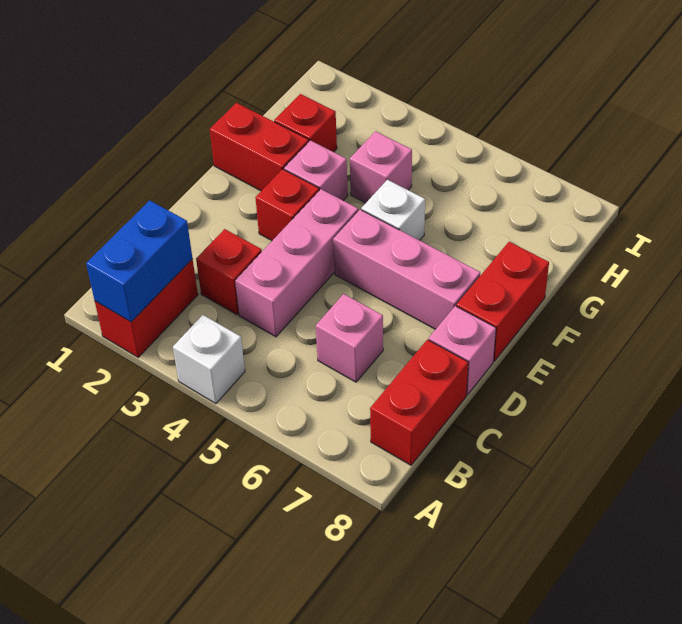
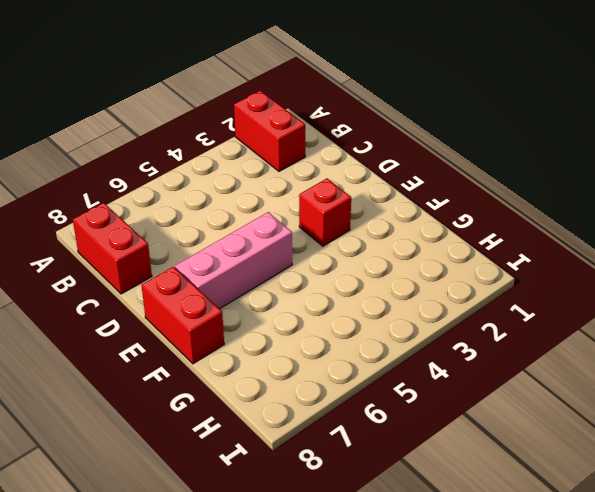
none -> white brick A4 level 1
none -> red brick C3 level 1
none -> pink brick C4:E4 level 1

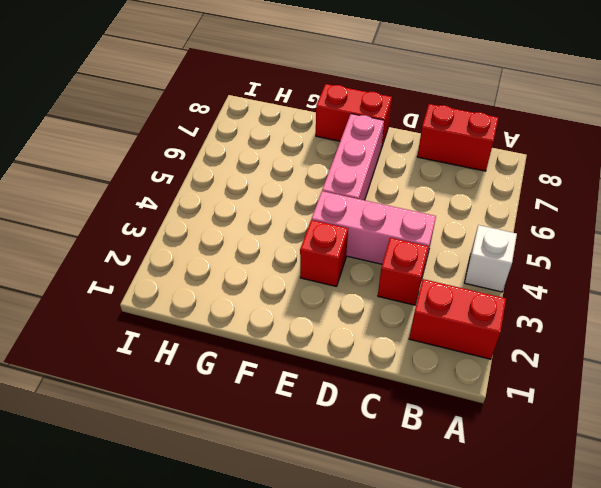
none -> pink brick C6 level 1
none -> pink brick D8 level 1
none -> red brick F1:F2 level 1

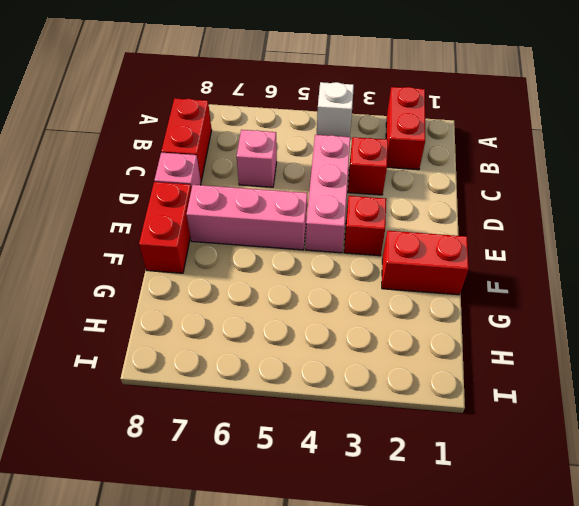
none -> pink brick F3 level 1
none -> white brick F5 level 1
none -> red brick G2 level 1

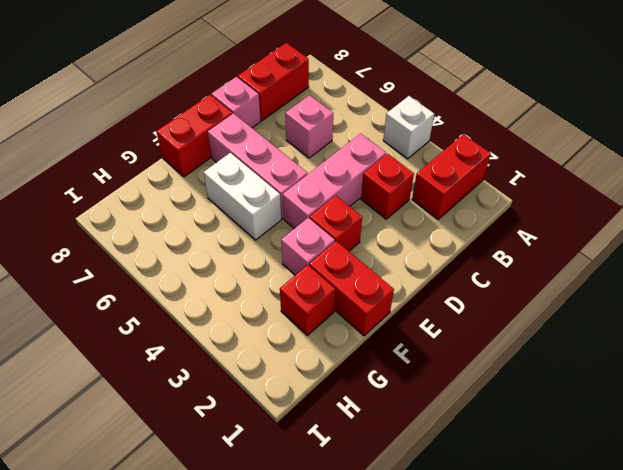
white brick F5:F6 level 1 -> white brick F5 level 1
none -> pink brick G4 level 1
none -> blue brick A2:B2 level 2

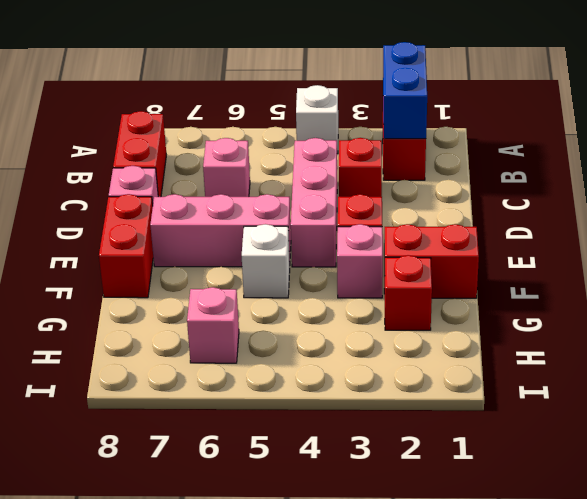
pink brick H6 level 1 -> pink brick G4 level 1

